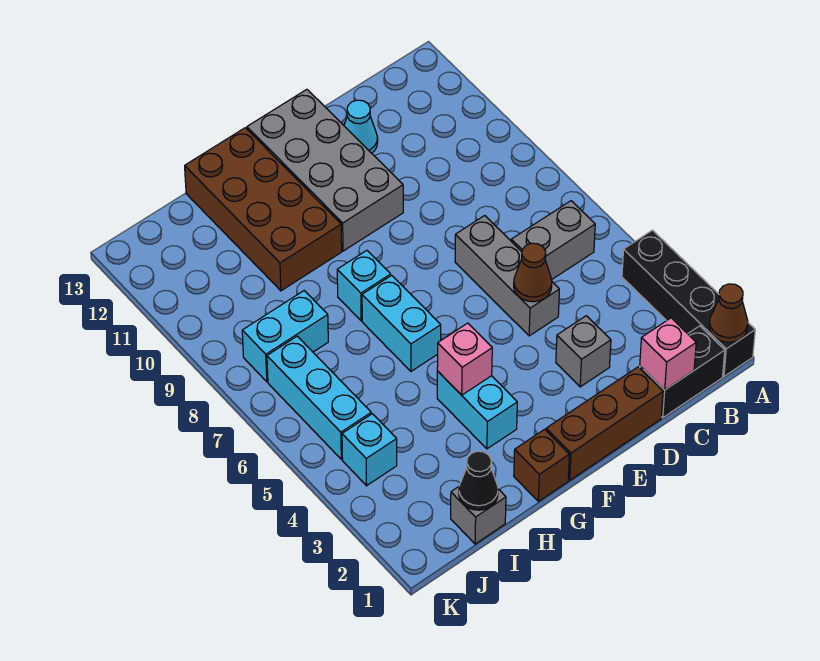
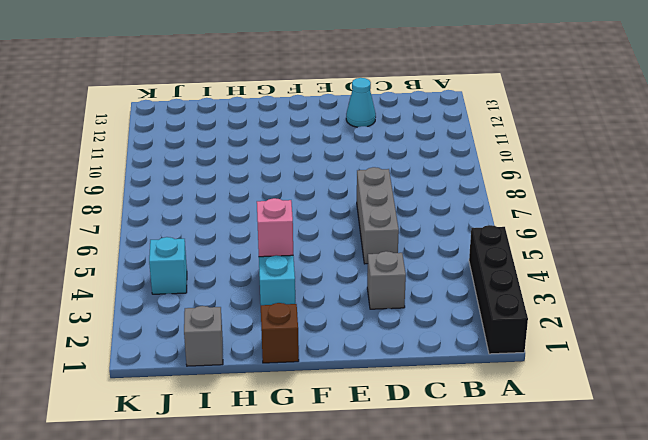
none -> black brick B1:C1 level 1
none -> grey brick B6:C6 level 1
none -> brown brick D1:F1 level 1

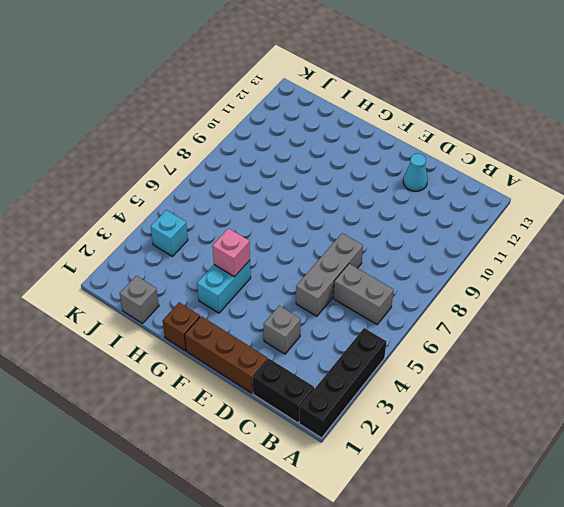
none -> grey brick E10:F13 level 1
none -> cyan brick G6:G7 level 1
none -> cyan brick G8 level 1

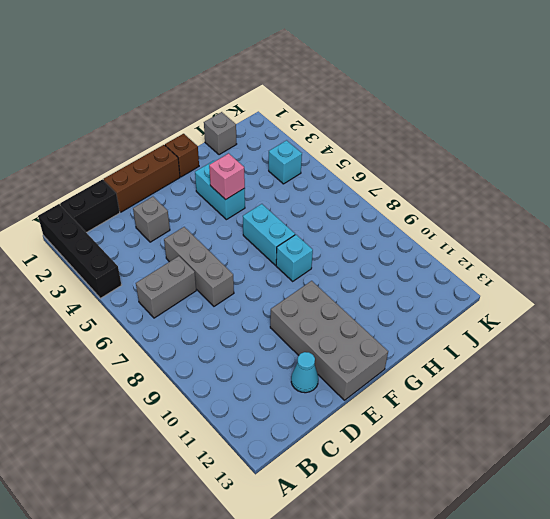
none -> brown brick G10:H13 level 1
none -> cyan brick I8:J8 level 1
none -> cyan brick J5:J7 level 1

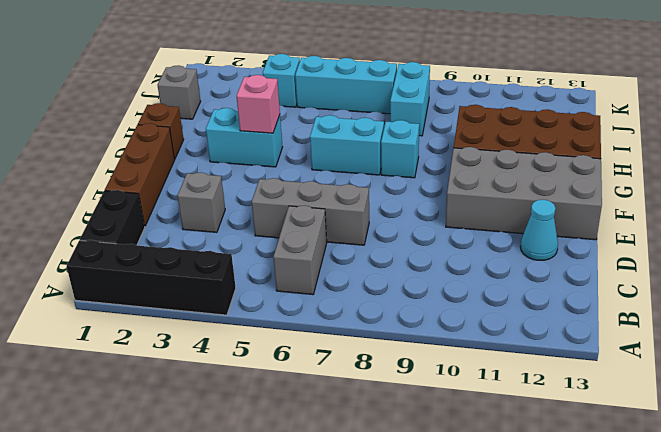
none -> brown cone A1 level 2
none -> pink brick C1 level 2
none -> brown cone D5 level 2

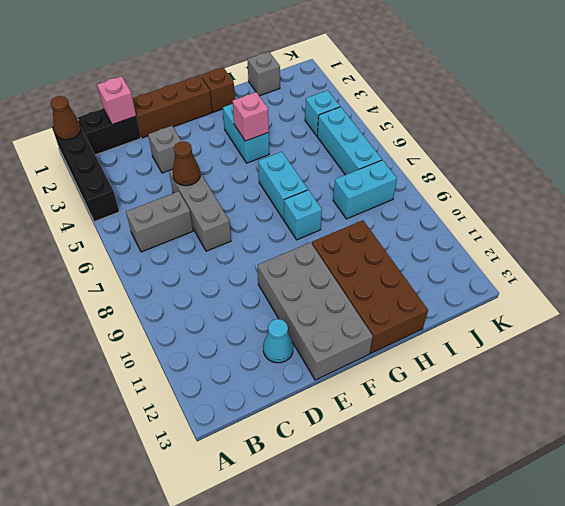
none -> black cone I1 level 2

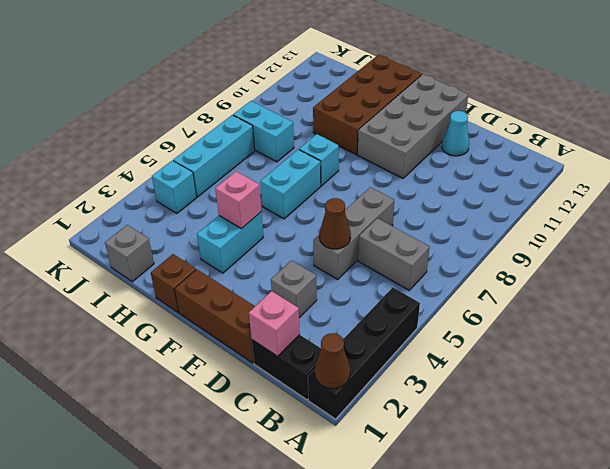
none -> black cone I1 level 2

